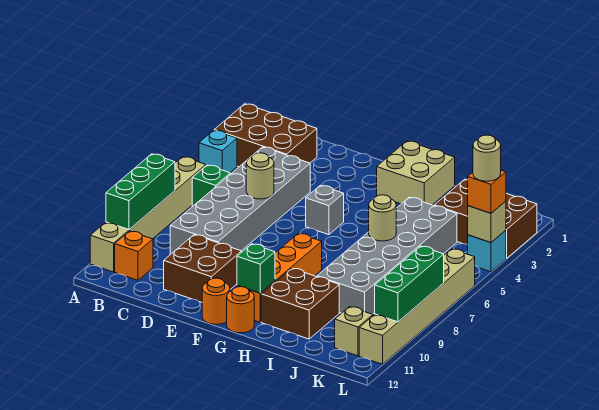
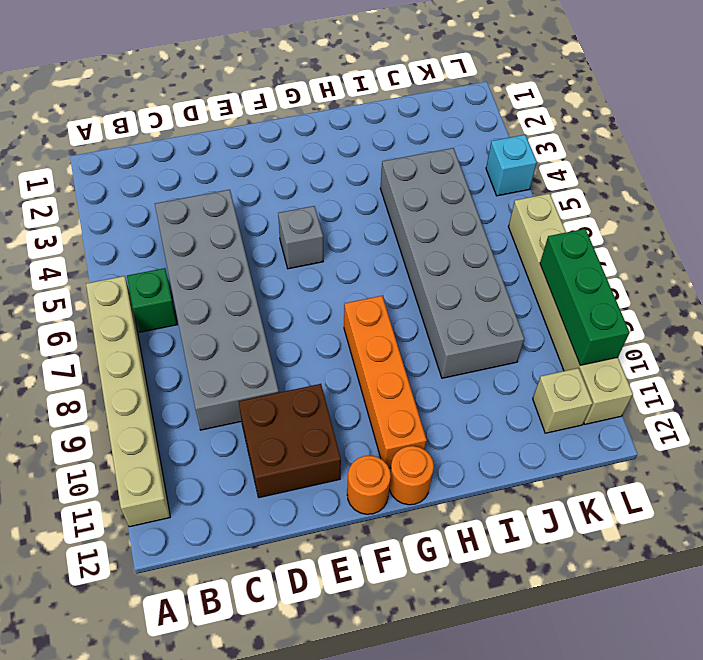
none -> brown brick A2:C3 level 1
none -> cyan brick A4 level 1
none -> orange brick B11 level 1

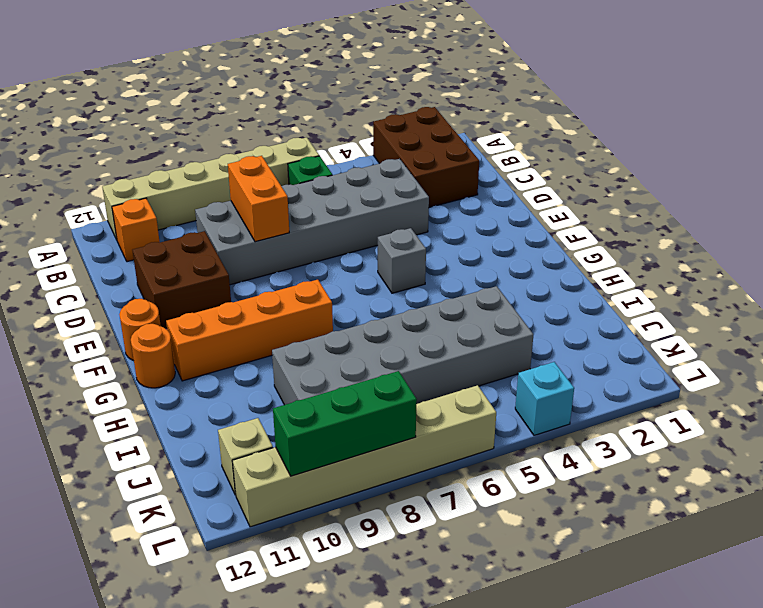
orange brick C8:D8 level 2 -> none
none -> cyan brick A4 level 1
none -> tan brick G1:H2 level 1
none -> brown brick H10:I11 level 1

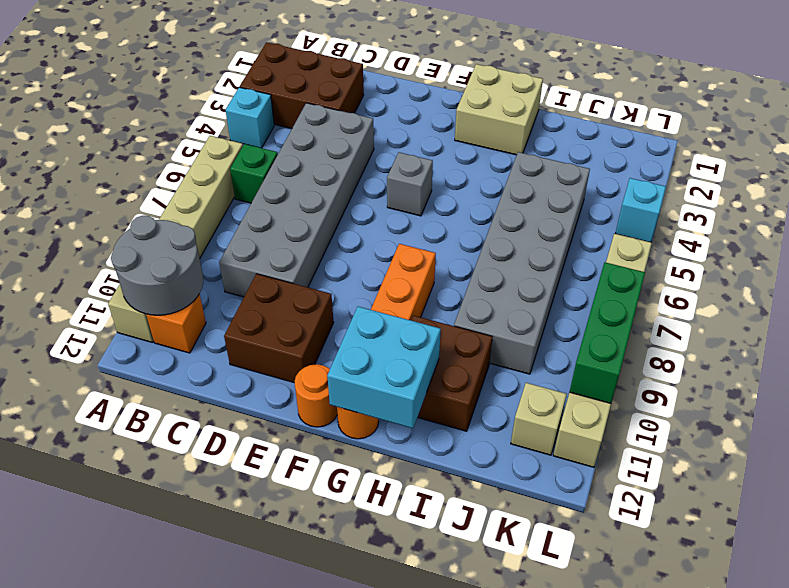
grey round brick A10:B11 level 2 -> green brick A8:A10 level 2
cyan brick G11:H12 level 2 -> green brick G11 level 2
none -> brown brick J2:L3 level 1
none -> tan round brick D6 level 2
none -> tan round brick I6 level 2

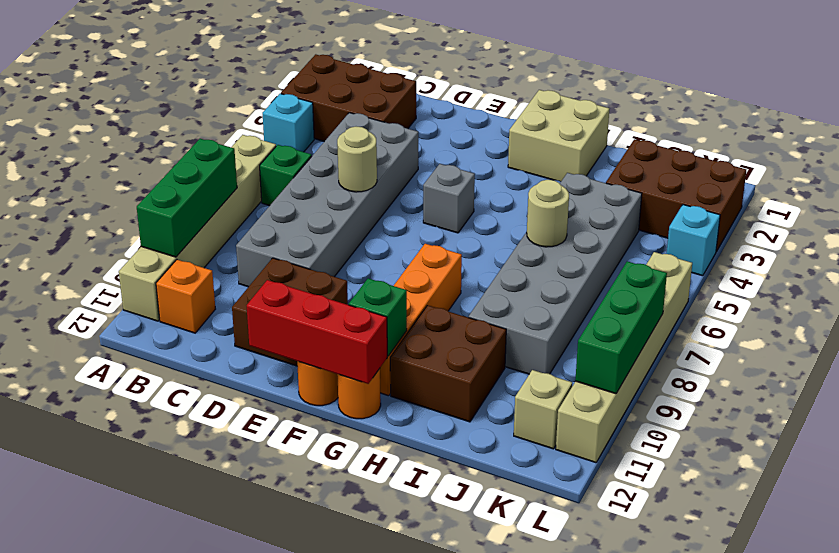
red brick E12:G12 level 2 -> none
none -> tan brick L4 level 2
none -> orange brick L4 level 3
none -> tan round brick L4 level 4

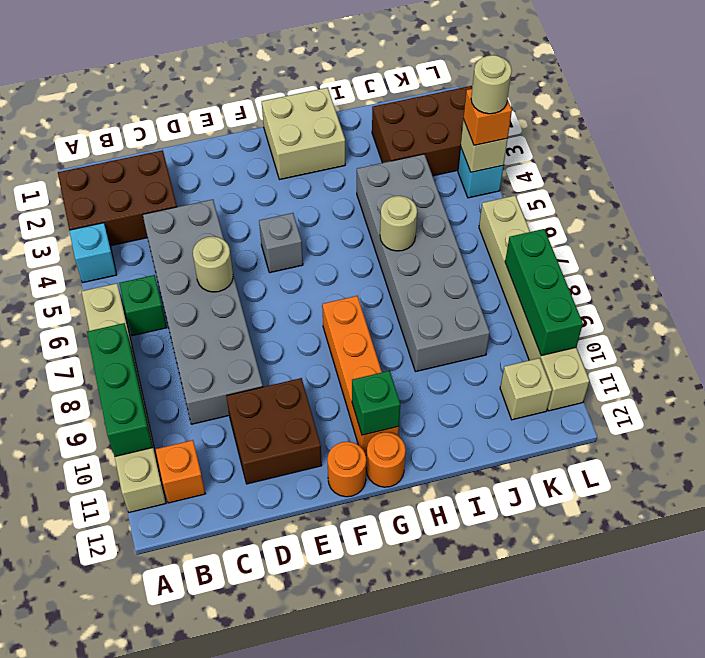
none -> brown brick H10:I11 level 1

